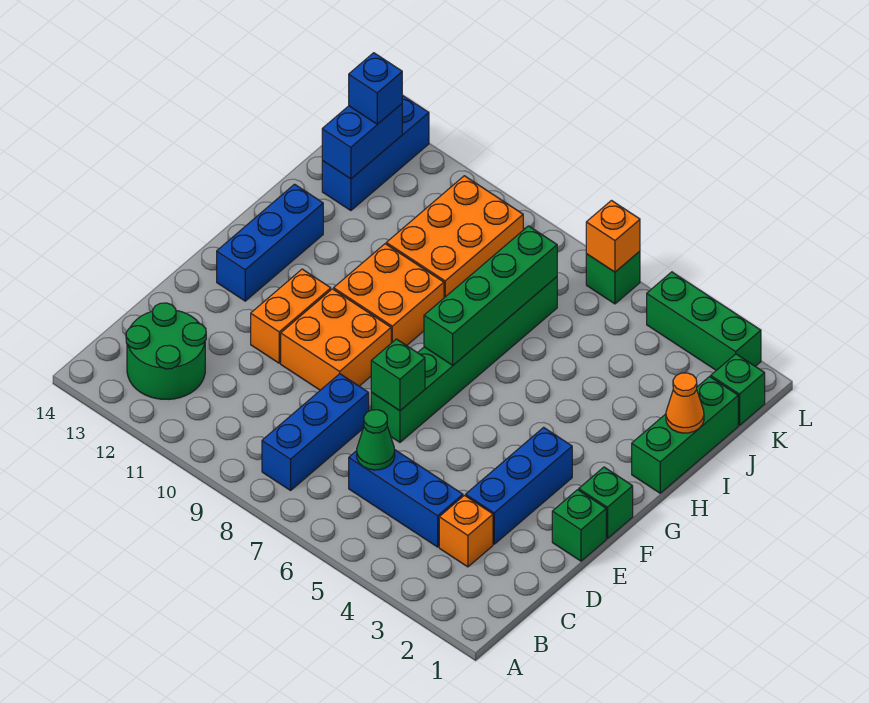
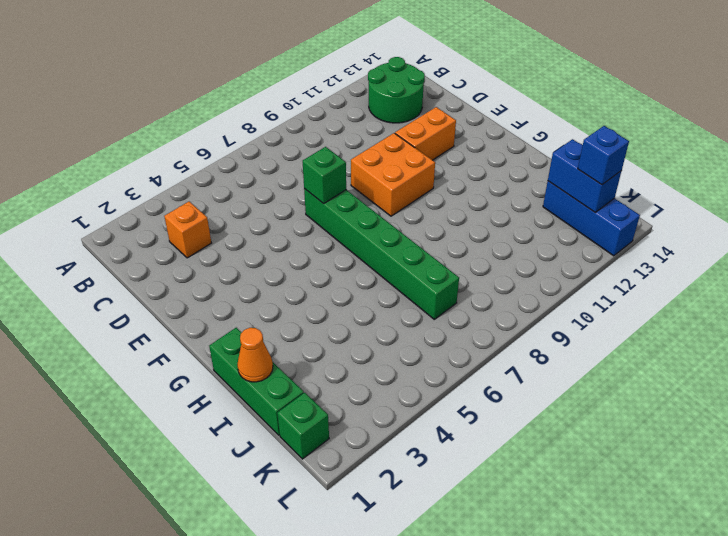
orange brick E11:E12 level 1 -> orange brick E11:F11 level 1
none -> blue brick B8:D8 level 1
none -> blue brick C4:C6 level 1
none -> blue brick D3:F3 level 1

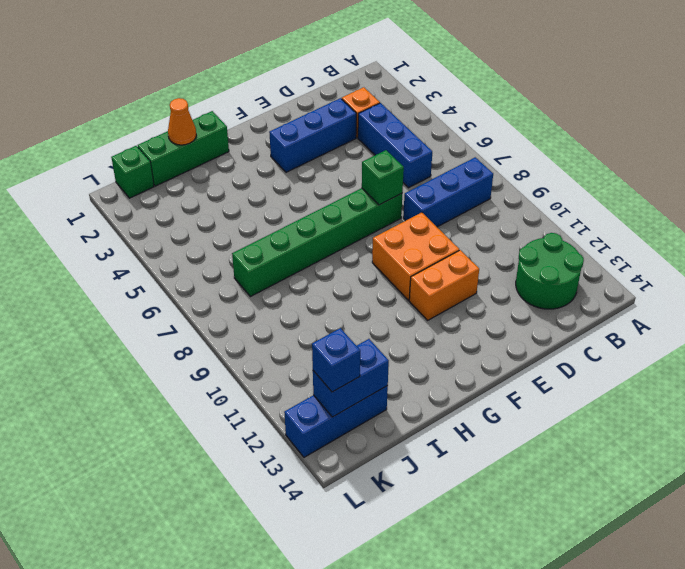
none -> green brick E1 level 1
none -> green brick F1 level 1
none -> blue brick F13:H13 level 1

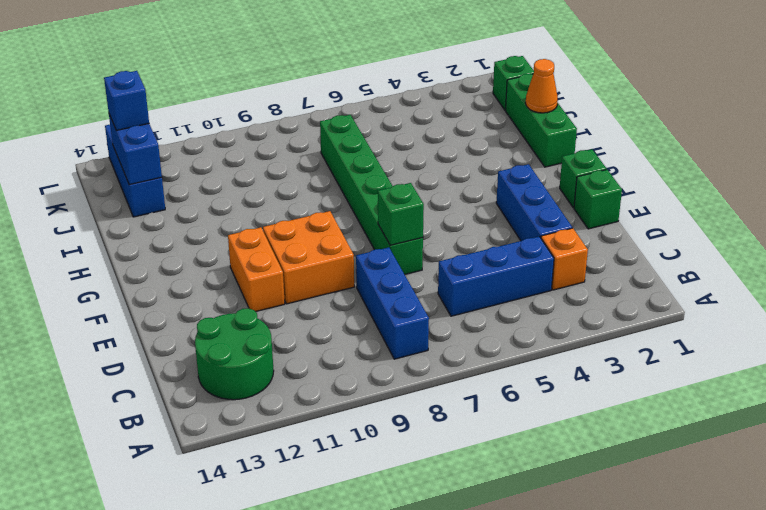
none -> blue brick F13:H13 level 1
none -> orange brick G9:H10 level 1
none -> orange brick I9:K10 level 1

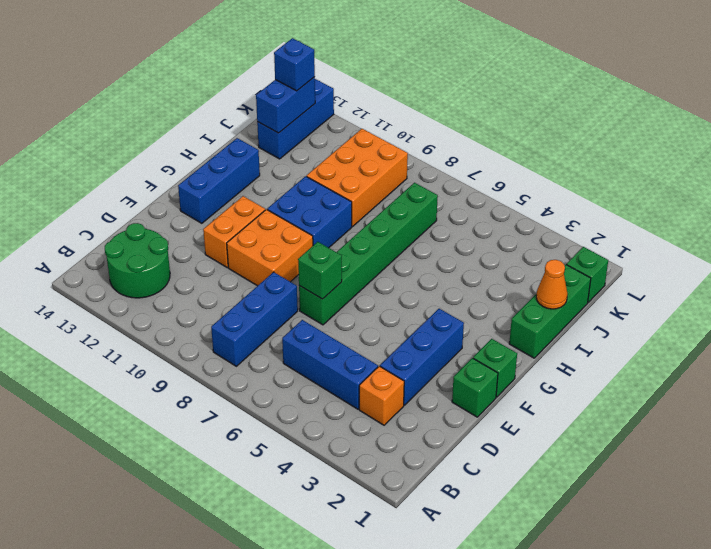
blue brick G9:H10 level 1 -> orange brick G9:H10 level 1
none -> green brick L2:L4 level 1
none -> green brick L6 level 1
none -> green cone C6 level 2

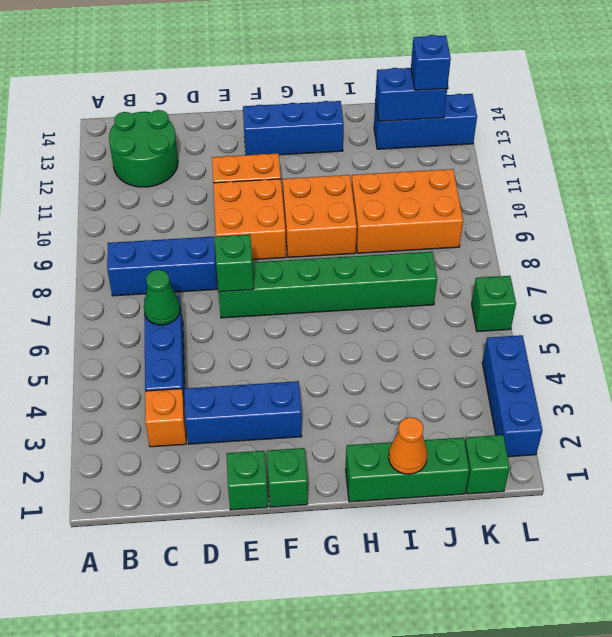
blue brick L2:L4 level 1 -> green brick L2:L4 level 1
none -> green brick G7:J7 level 2
none -> orange brick L6 level 2

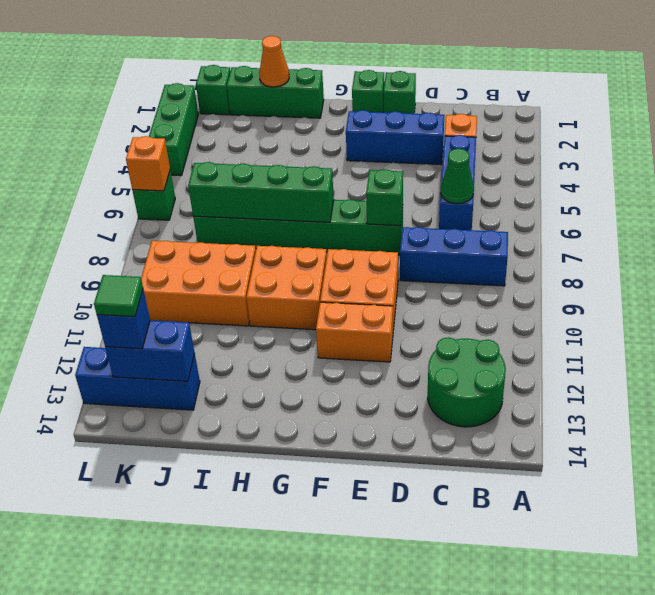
green tile K13 level 4 -> none
none -> blue brick F13:H13 level 1

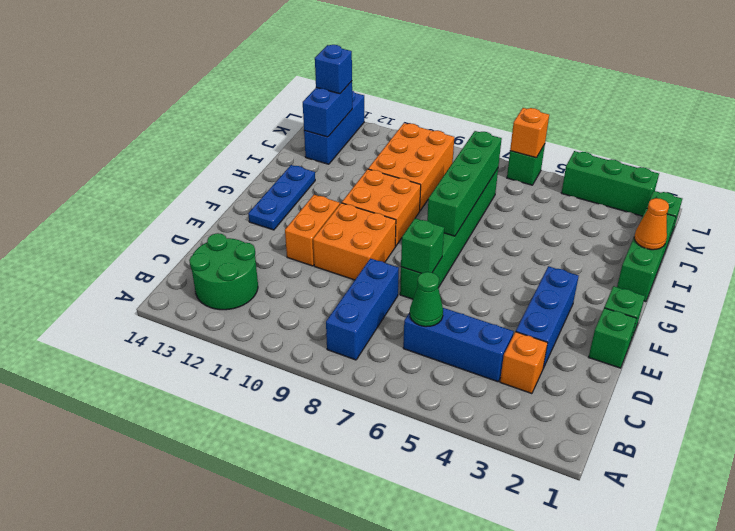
blue plate F13:H13 level 1 -> blue brick F13:H13 level 1

